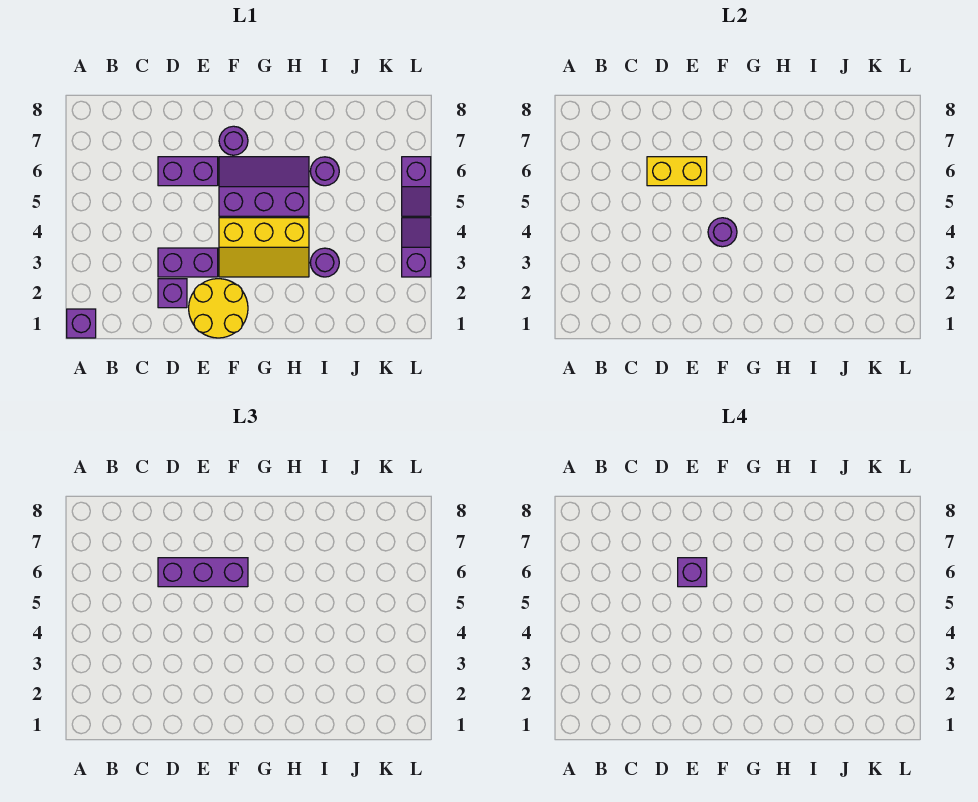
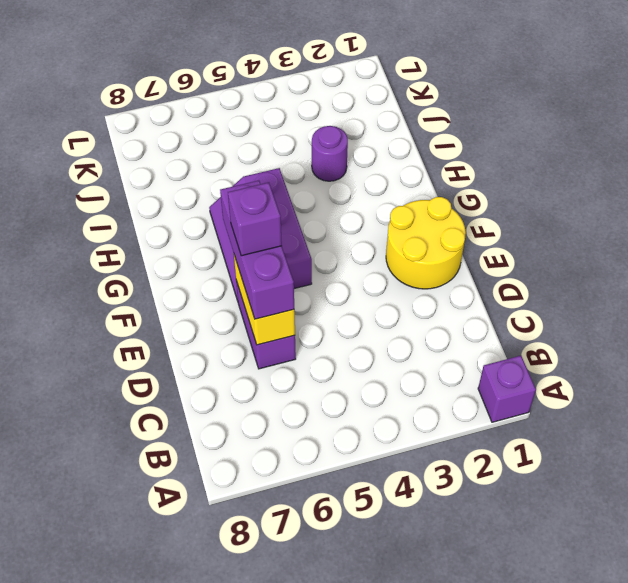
none -> purple brick D2 level 1
none -> purple brick D3:E3 level 1
none -> yellow slope F3:H4 level 1 top 4

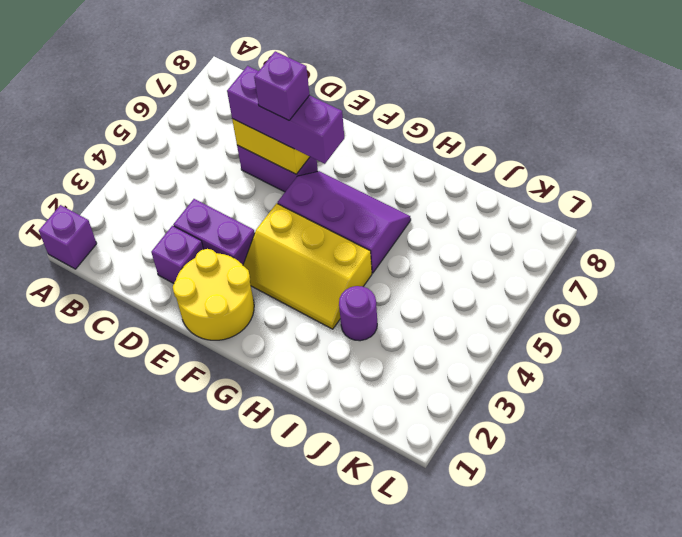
none -> purple round brick F7 level 1
none -> purple round brick I6 level 1
none -> purple slope L3:L4 level 1 top 3

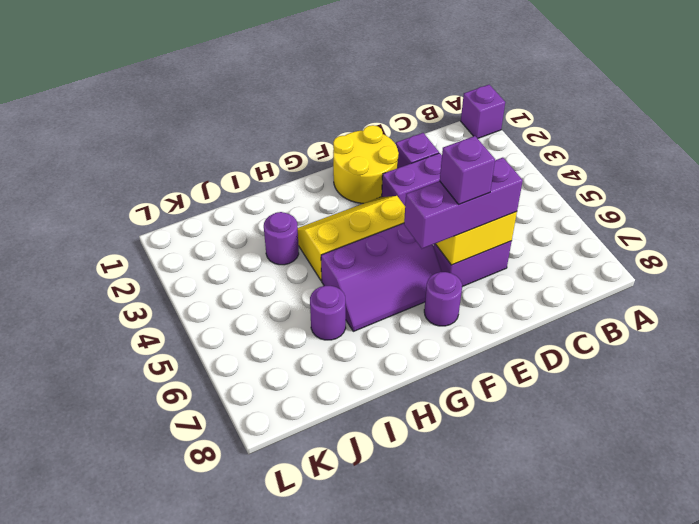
none -> purple slope L3:L4 level 1 top 3
none -> purple slope L5:L6 level 1 top 6
none -> purple round brick F4 level 2

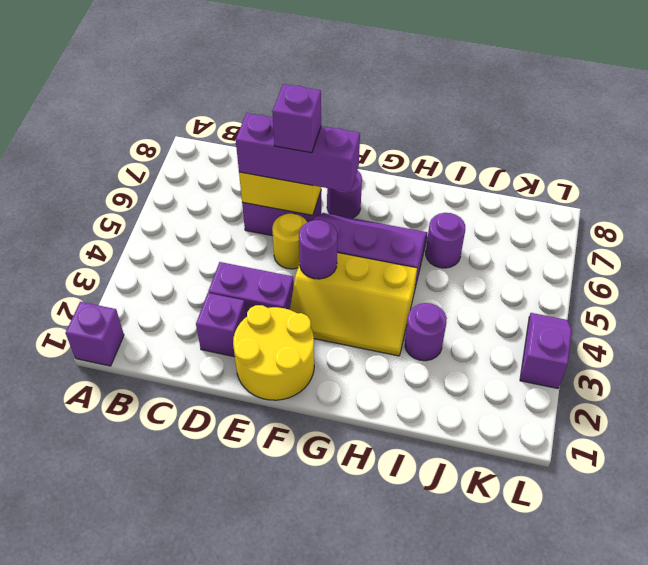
yellow round brick E5 level 1 -> none
none -> purple slope L5:L6 level 1 top 6

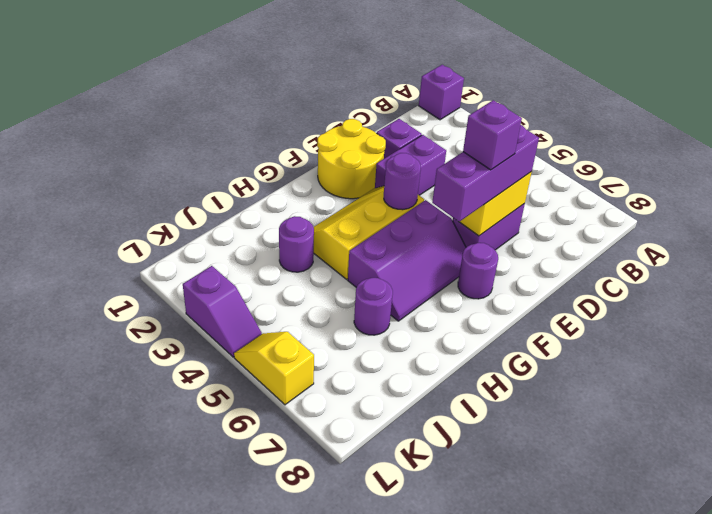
yellow slope L5:L6 level 1 top 6 -> purple slope L5:L6 level 1 top 6

